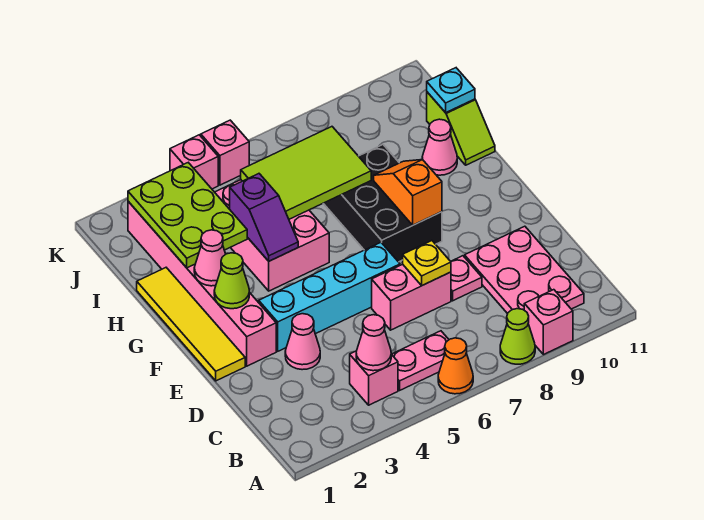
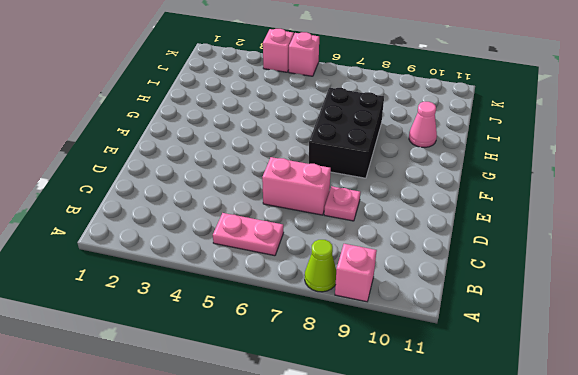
none -> orange cone A6 level 1
none -> pink brick B4 level 1
none -> pink plate B9:D10 level 1

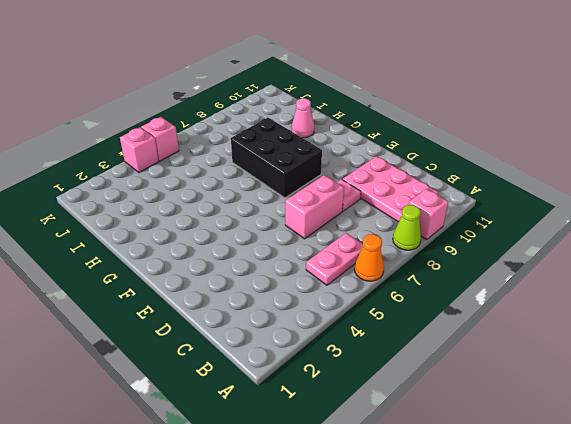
none -> pink brick B4 level 1
none -> pink cone D3 level 1
none -> yellow tile E1:H1 level 1

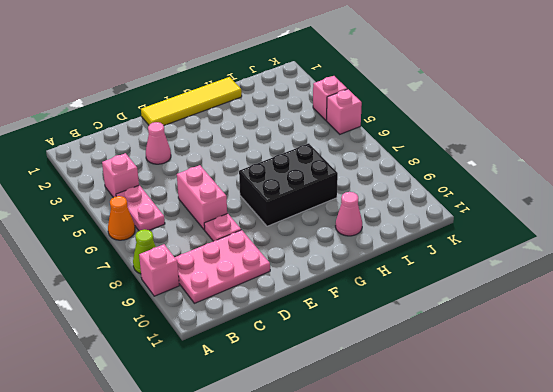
none -> pink brick E2:J2 level 1
none -> cyan brick E3:E6 level 1
none -> pink brick G4:I5 level 1

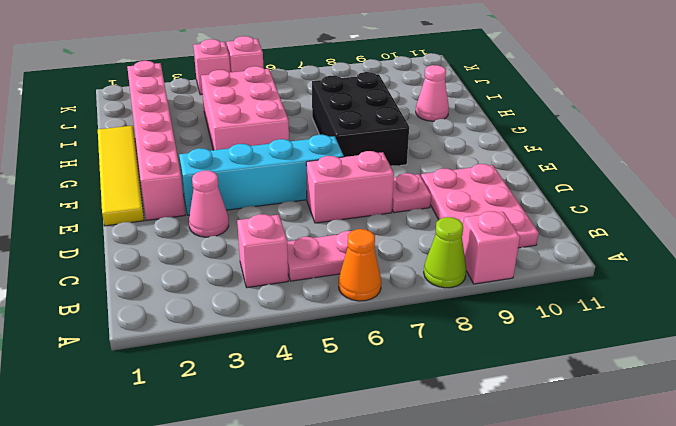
none -> lime slope H11:I11 level 1 top I
none -> pink cone B4 level 2
none -> yellow plate D7 level 2

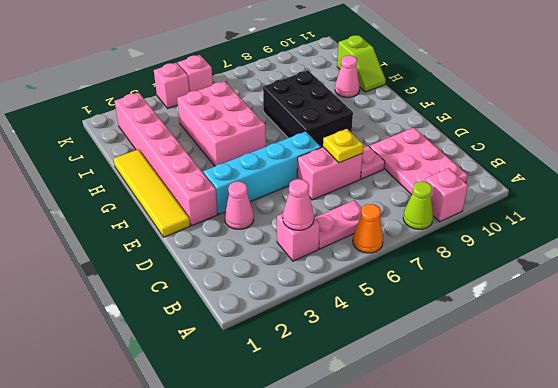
none -> lime cone F2 level 2
none -> orange slope F8:G8 level 2 top F
none -> pink cone G2 level 2

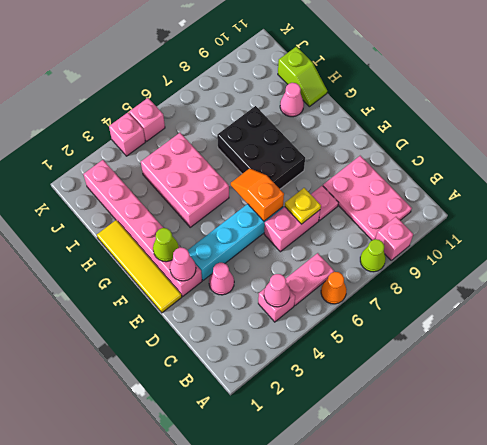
pink cone E2 level 2 -> pink cone G2 level 2
orange slope E6:F6 level 2 top E -> orange slope F8:G8 level 2 top F
none -> purple slope G4:H4 level 2 top H
none -> lime plate H2:J3 level 2
none -> lime tile H5:I7 level 2

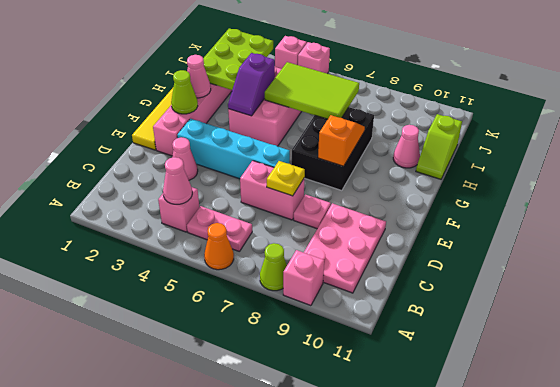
none -> cyan plate I11 level 2

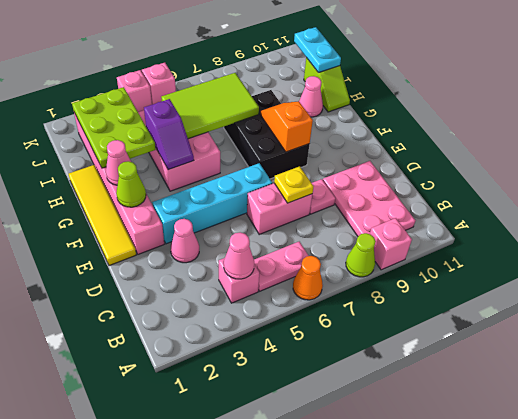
cyan plate I11:J11 level 2 -> cyan plate I11 level 2

